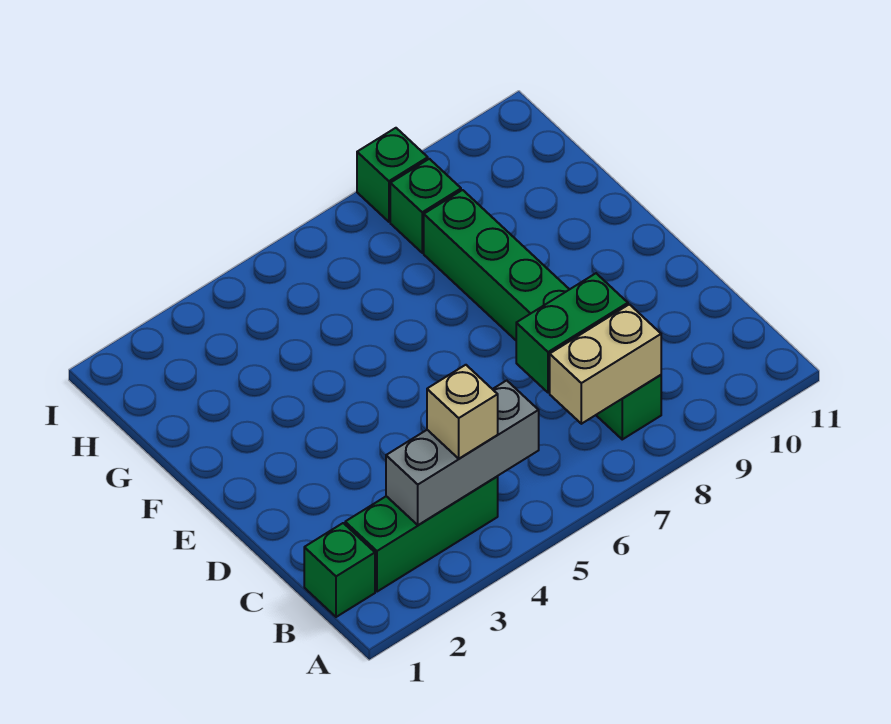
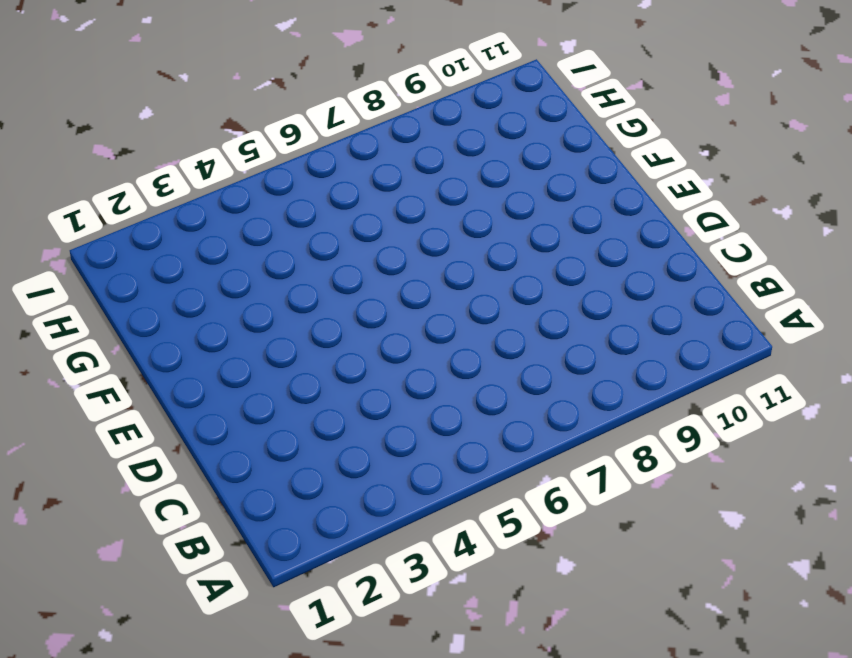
none -> green brick B1 level 1
none -> green brick B2:B4 level 1

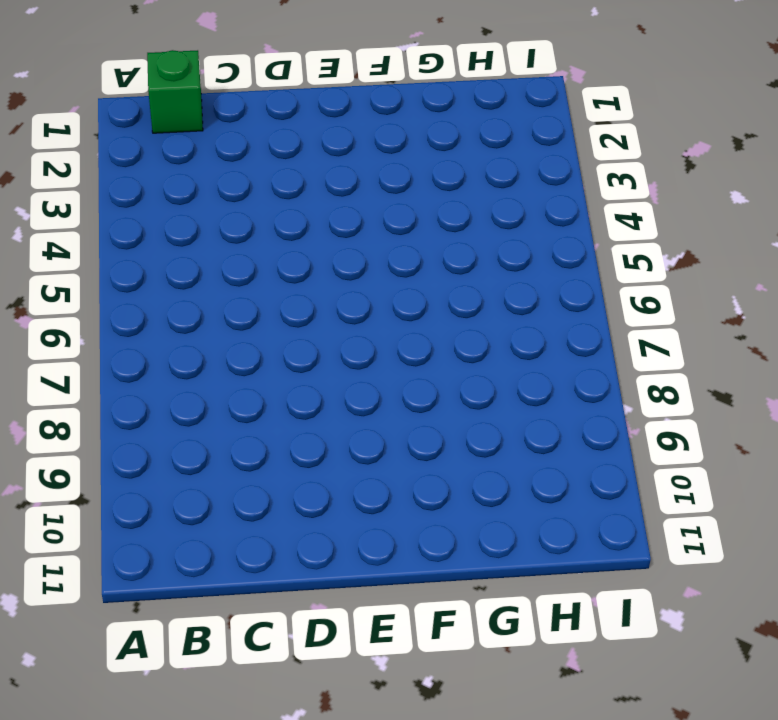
none -> green brick B2:B4 level 1
none -> green brick B8:G8 level 1

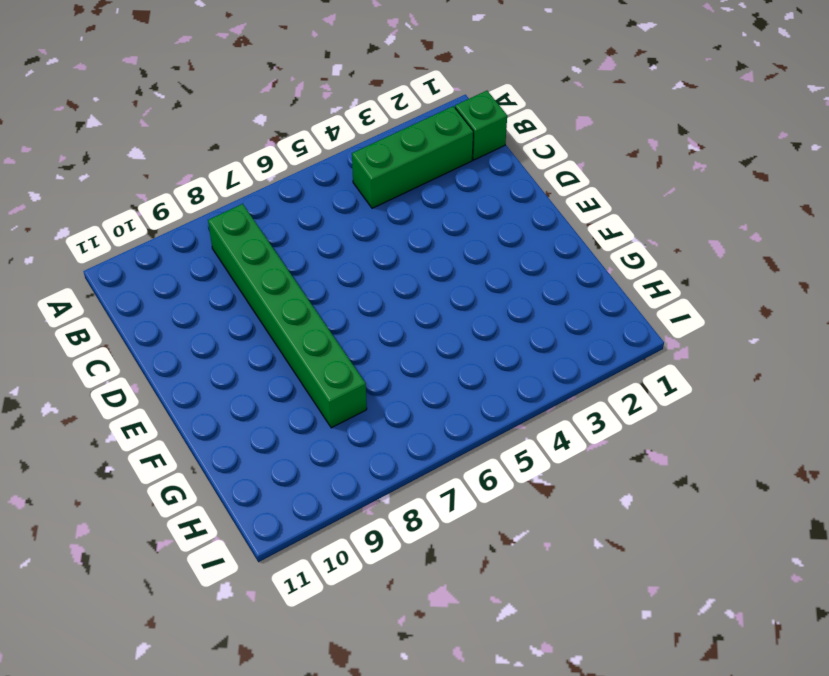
none -> green brick H8 level 1
none -> green brick I8 level 1

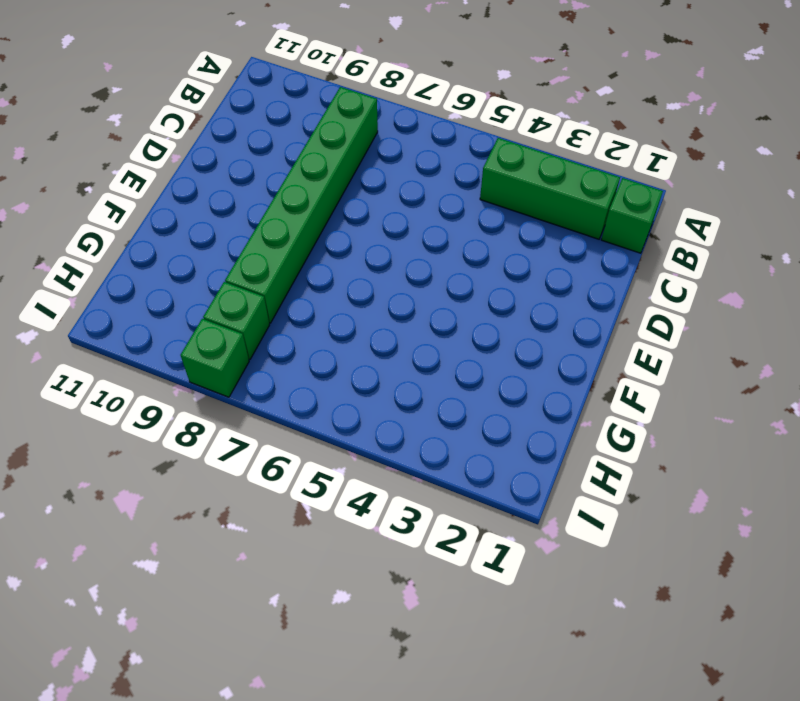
none -> grey brick B3:B5 level 2
none -> tan brick B7:B8 level 2

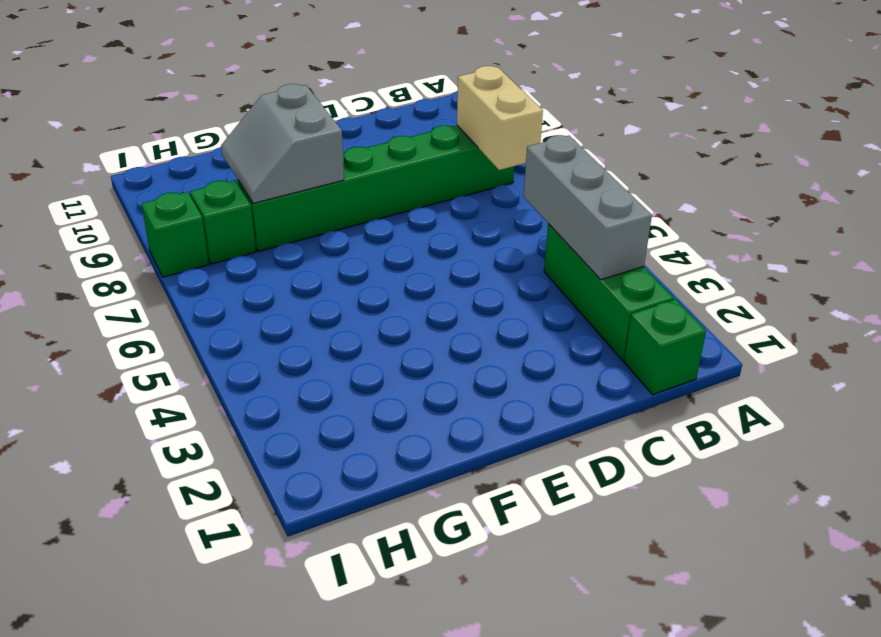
grey slope F8:G9 level 2 top F -> none
none -> green brick C7:C8 level 2
none -> tan brick B4 level 3

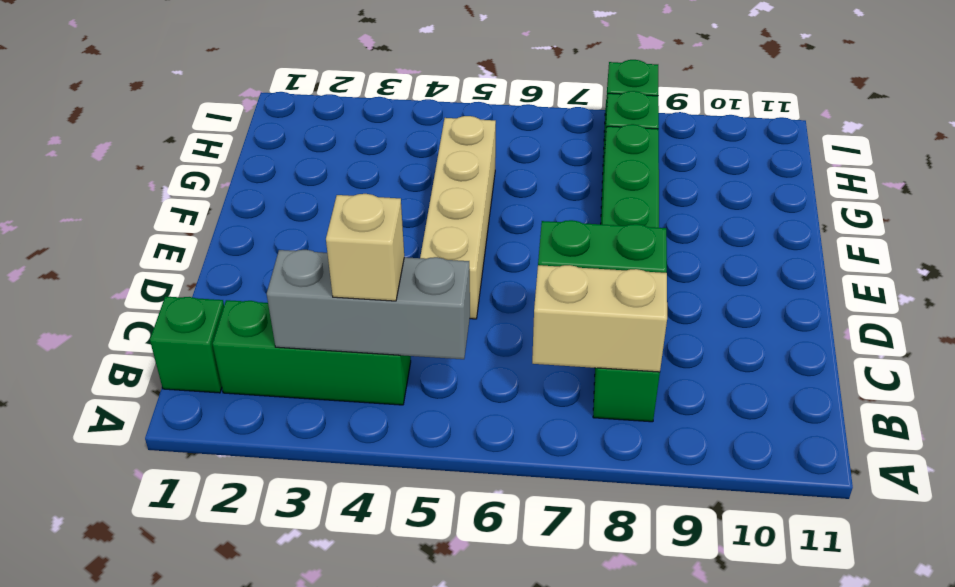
tan brick D5:G5 level 1 -> none

